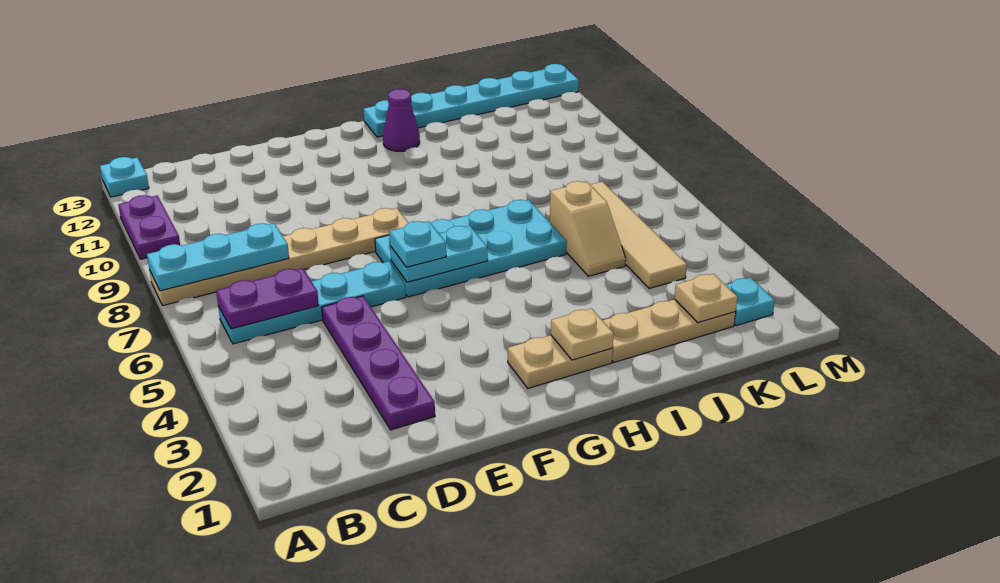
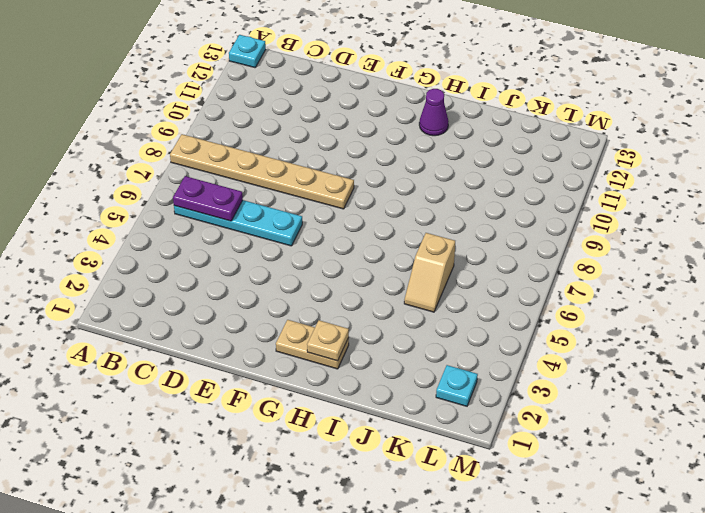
none -> purple plate A10:A11 level 1
none -> purple plate D2:D5 level 1
none -> cyan plate F6:I7 level 1

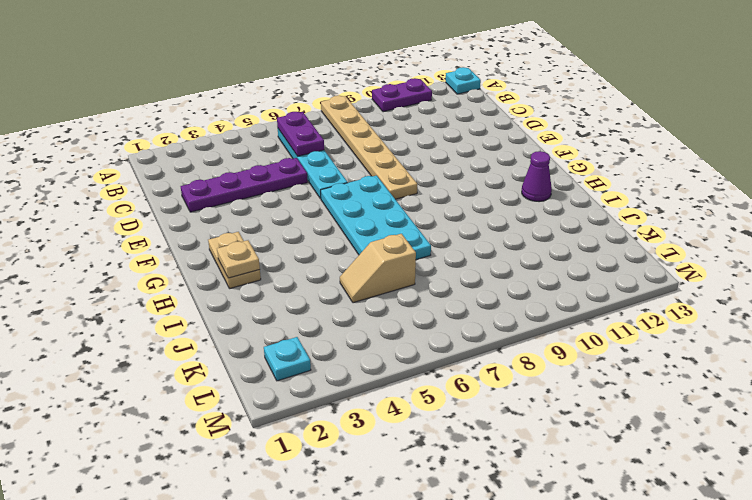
none -> cyan plate H13:M13 level 1
none -> tan plate I2:K2 level 1
none -> tan tile K4:K7 level 1

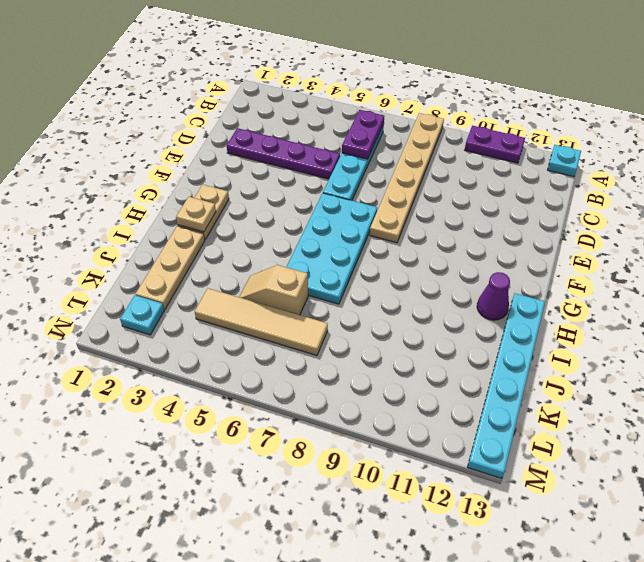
none -> cyan plate A8:C8 level 2
none -> cyan plate F6:G6 level 2
none -> tan plate K2 level 2

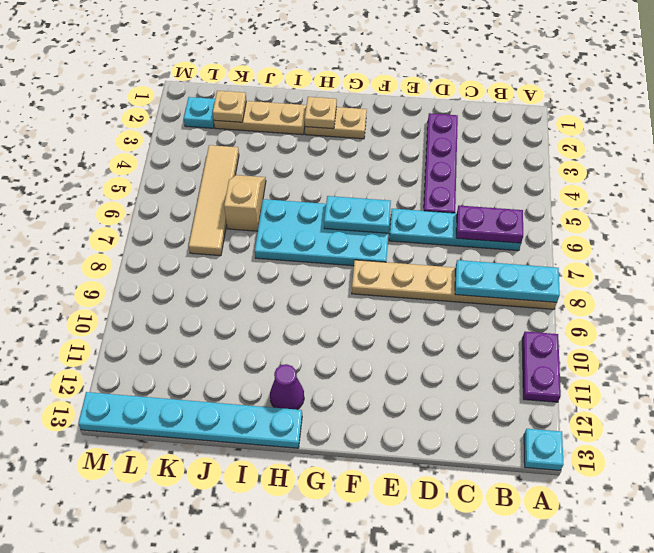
none -> cyan plate F6 level 3

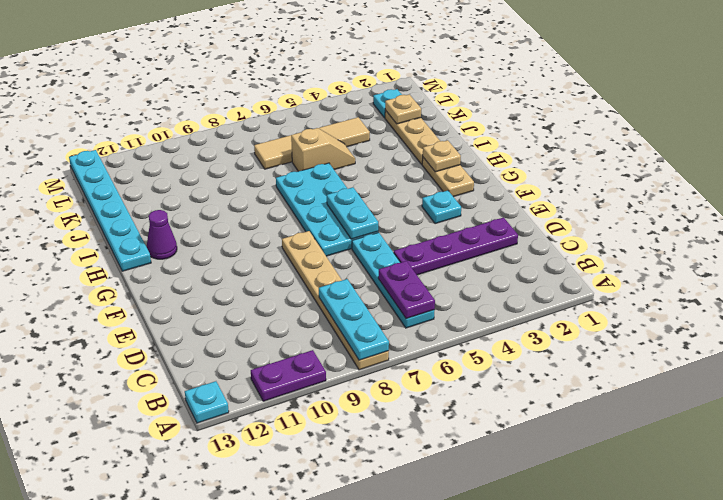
cyan plate F3 level 1 -> cyan plate F6 level 3

